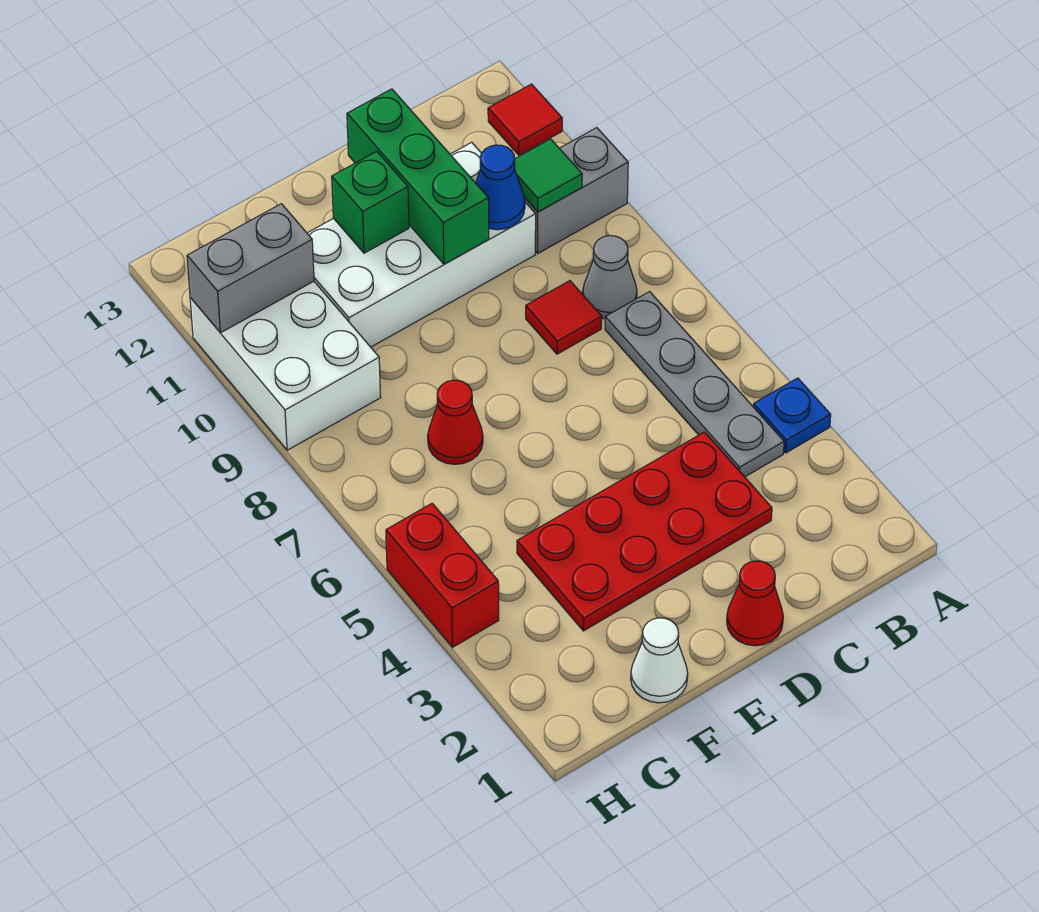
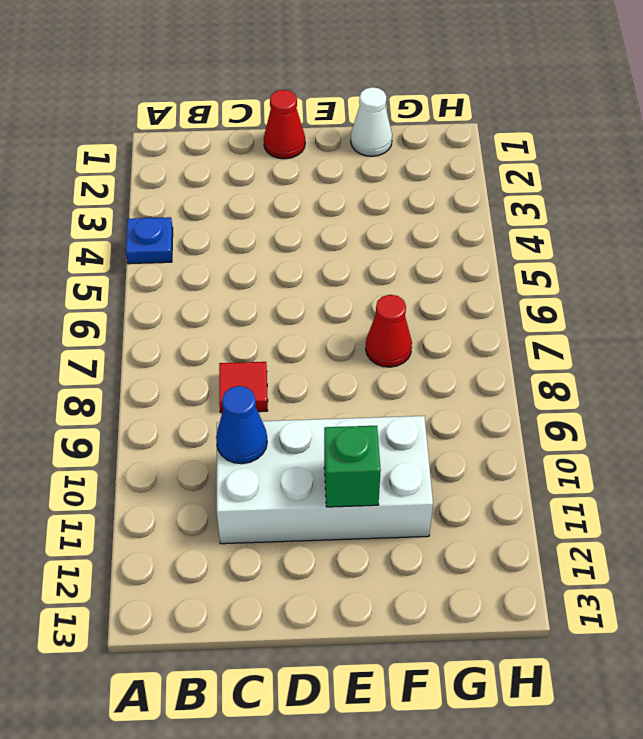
none -> grey brick A10:B10 level 1
none -> red tile A12 level 1
none -> grey plate B4:B7 level 1

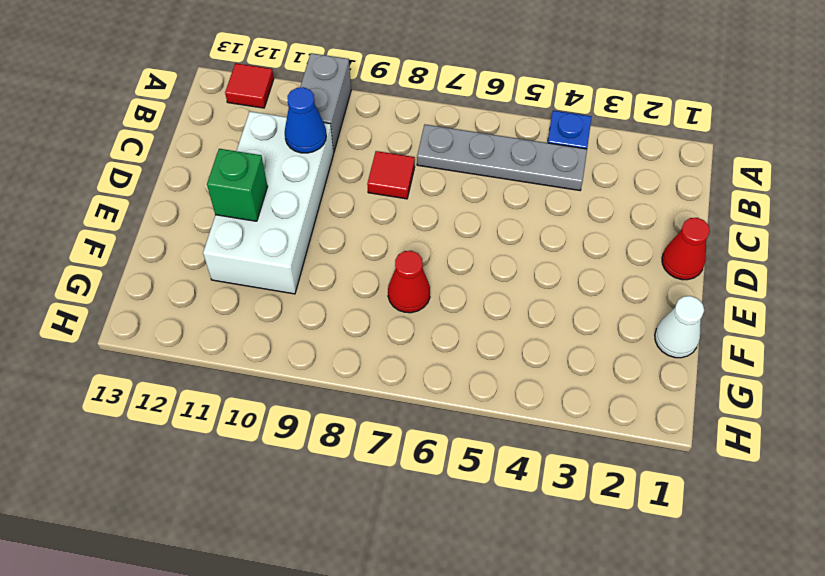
none -> grey cone B8 level 1
none -> red plate C3:F4 level 1
none -> white brick G9:H11 level 1

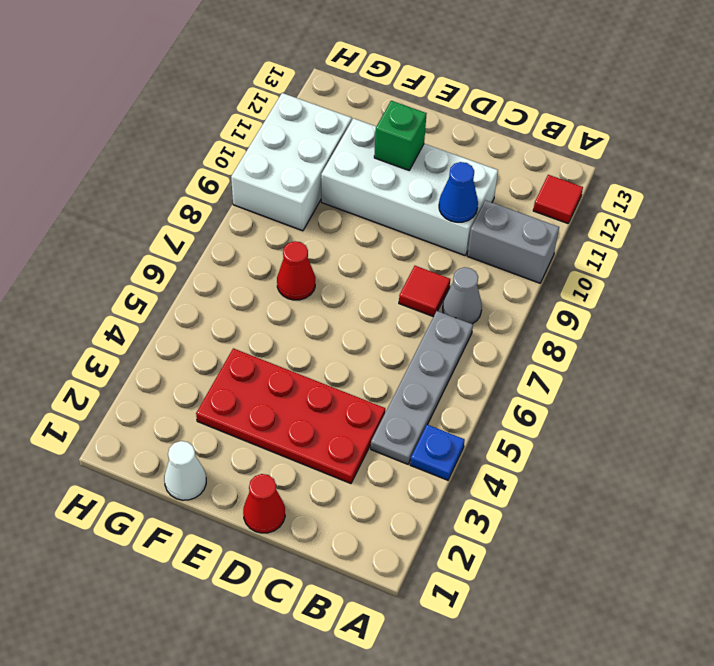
none -> red brick H4:H5 level 1
none -> green tile B10 level 2
none -> green brick D10:D12 level 2

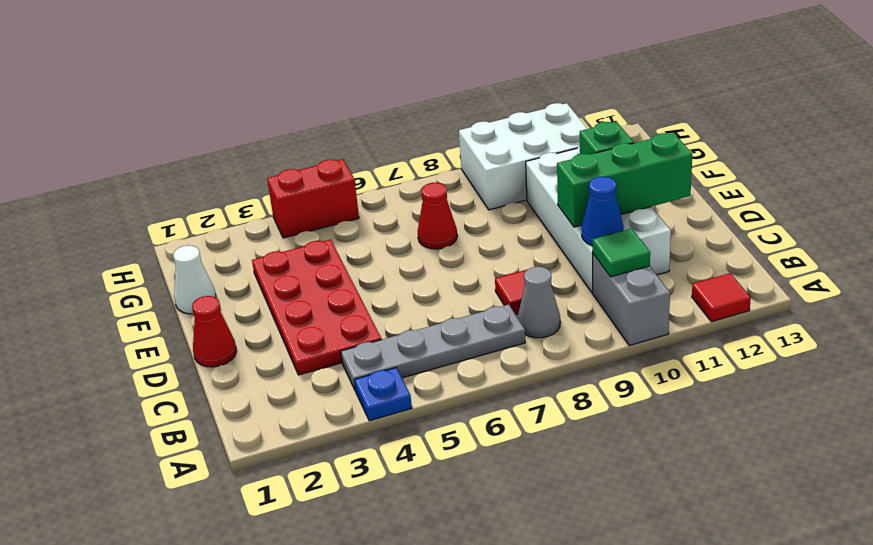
none -> grey brick G11:H11 level 2

